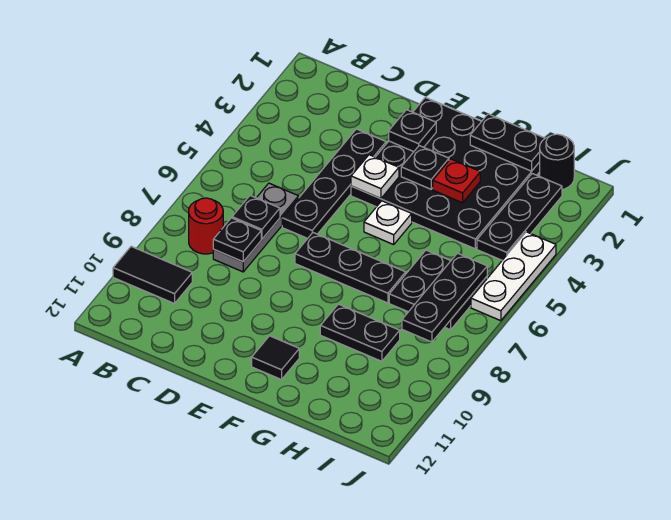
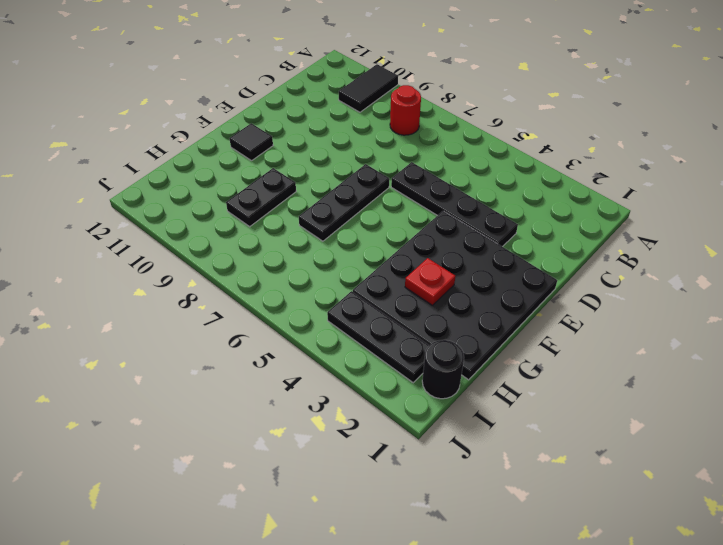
none -> grey plate C6:C8 level 1
none -> white plate F5 level 1
none -> black plate H6:I7 level 1

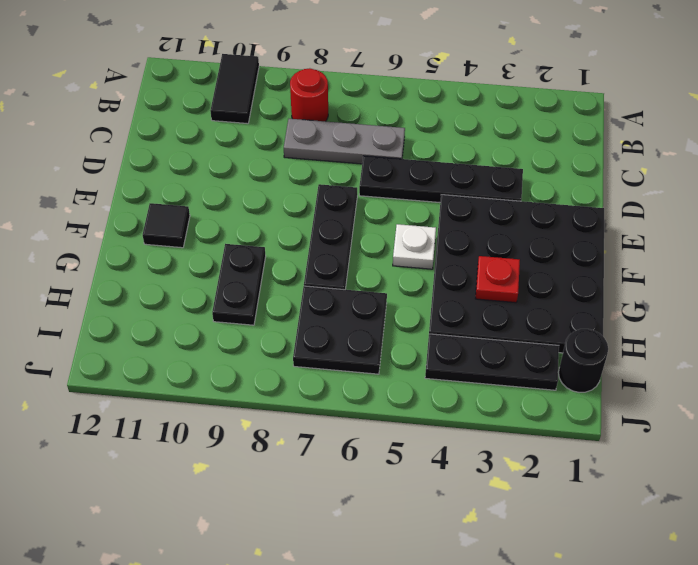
none -> white plate J4:J6 level 1
none -> black plate C7 level 2
none -> black plate C8 level 2

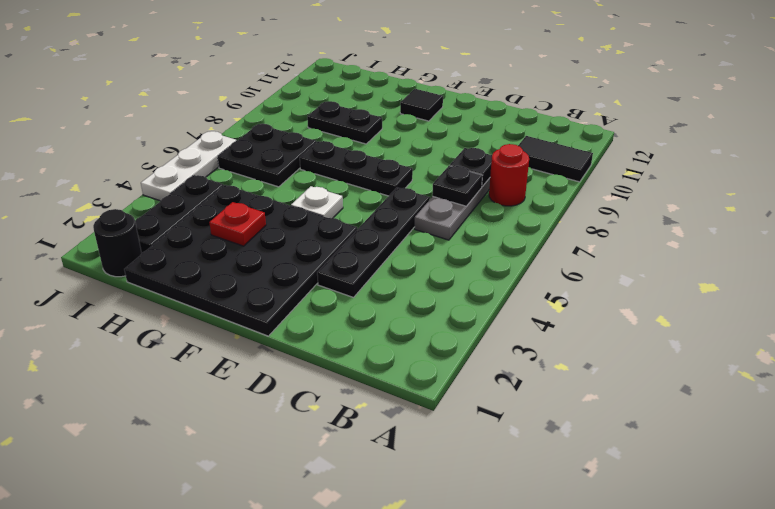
none -> black plate E2 level 2
none -> white plate E4 level 2
none -> black plate F3 level 2

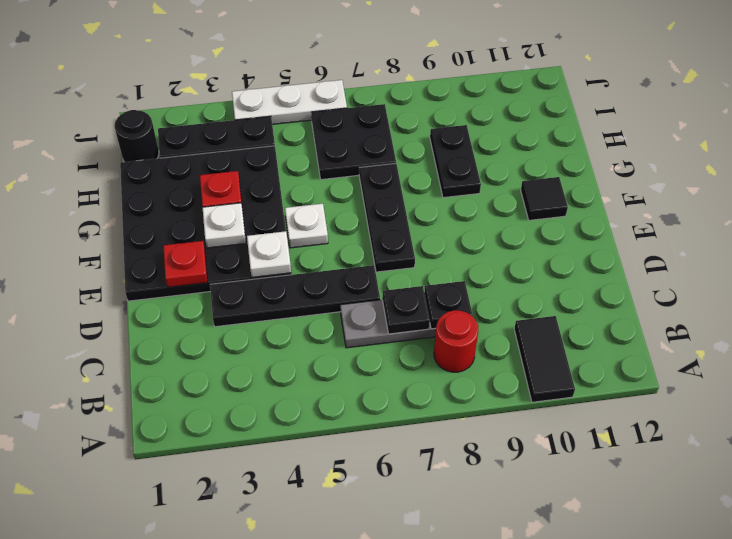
red plate E2 level 2 -> black plate E2 level 2
white plate F3 level 2 -> black plate F3 level 2
none -> black plate G1:H1 level 2
none -> black plate I6:I8 level 2

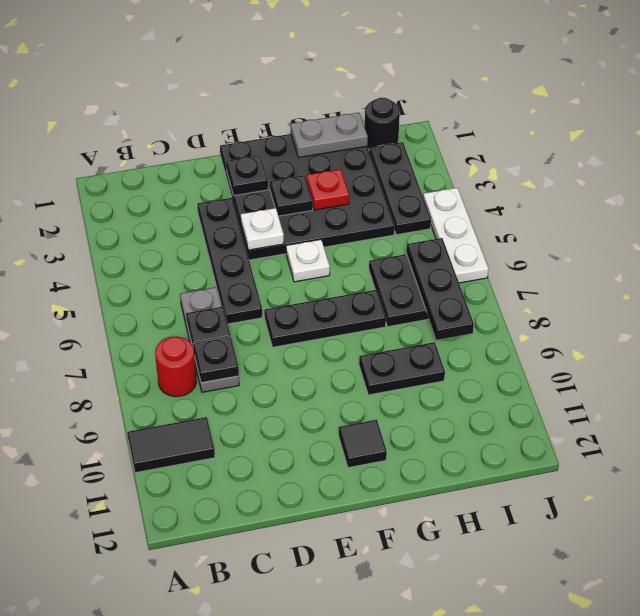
grey plate G1:H1 level 2 -> black plate G1:H1 level 2

